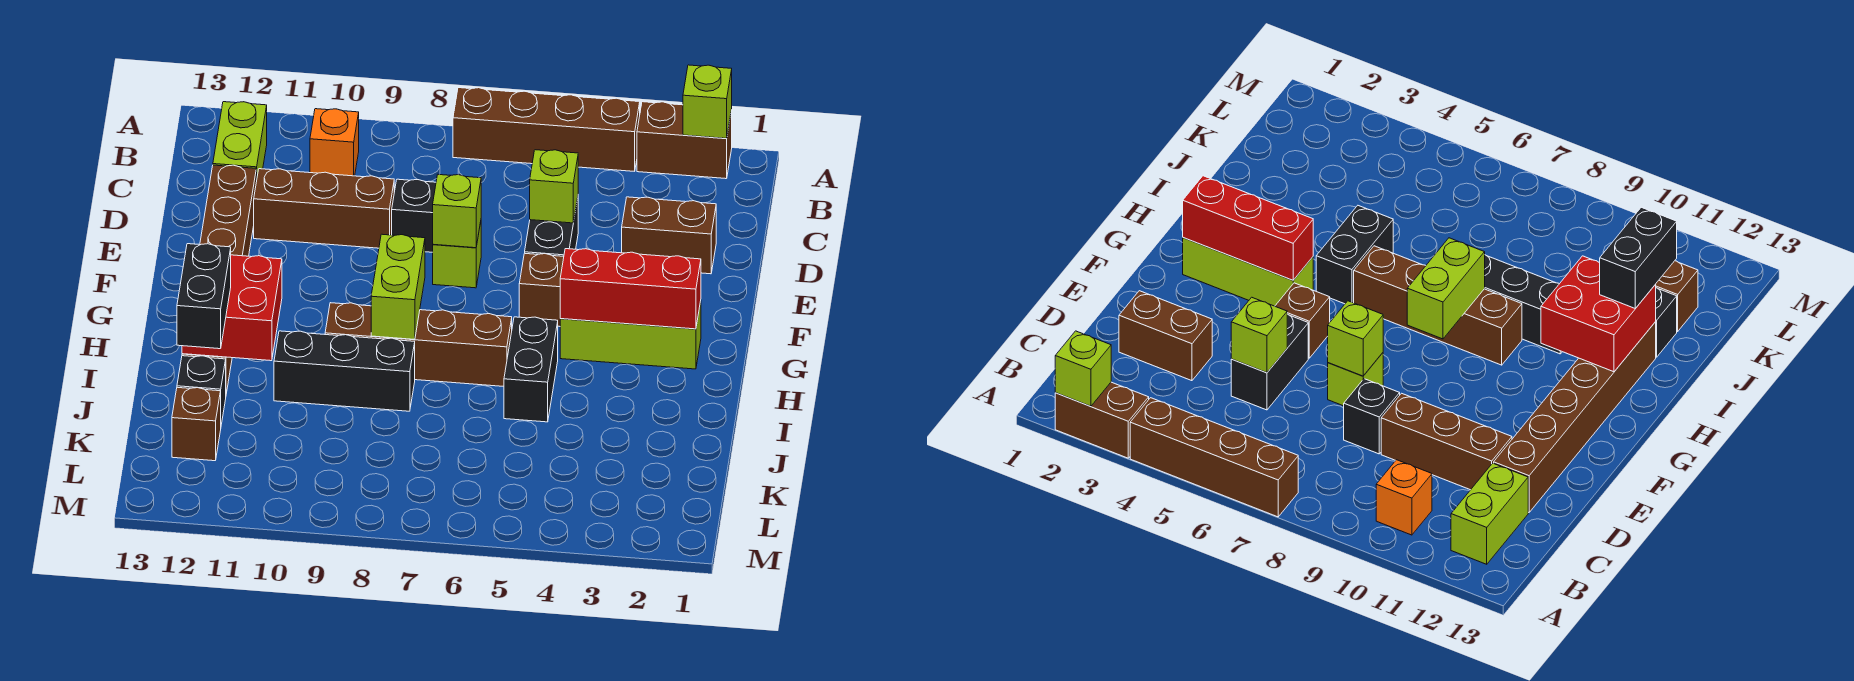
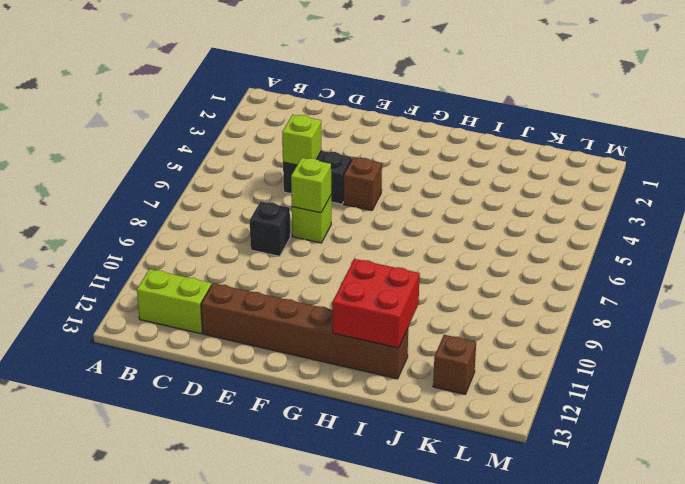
none -> brown brick A2:A3 level 1
none -> brown brick A4:A7 level 1
none -> orange brick B10 level 1

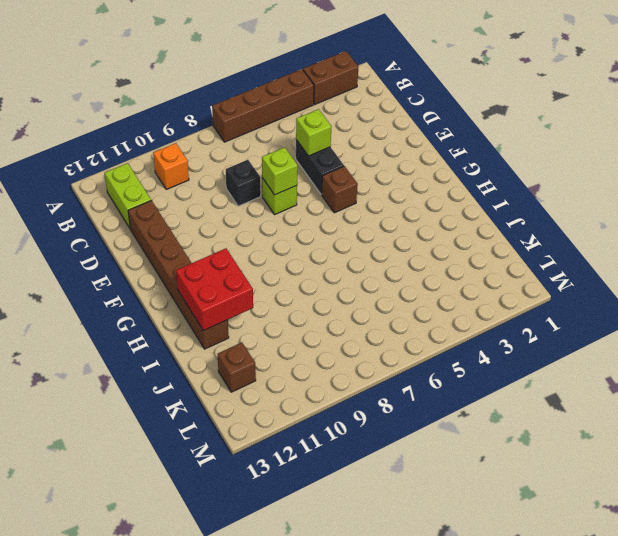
none -> brown brick D2:D3 level 1
none -> brown brick D9:D11 level 1
none -> lime brick G2:G4 level 1

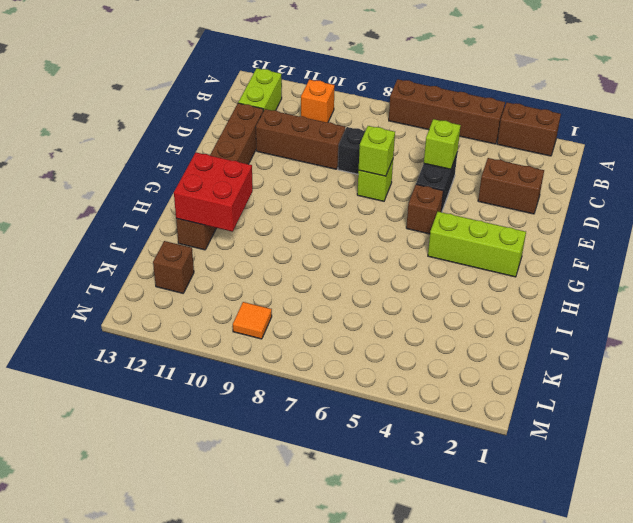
orange tile L9 level 1 -> none
none -> black brick H5:I5 level 1
none -> brown brick H6:H9 level 1
none -> black brick I8:I10 level 1

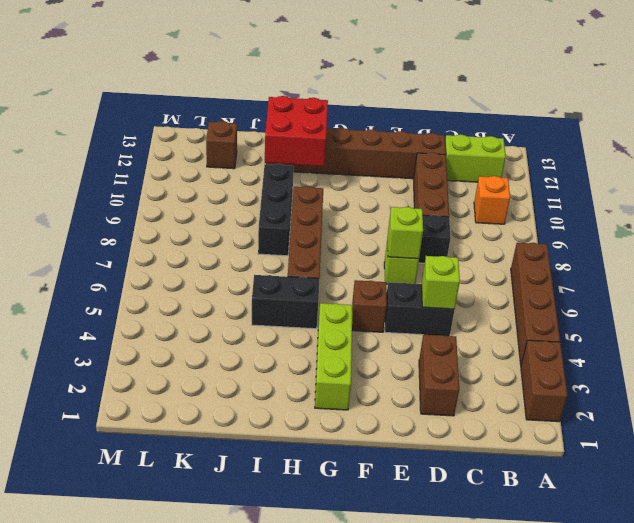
none -> black brick J12 level 1
none -> lime brick A2 level 2
none -> red brick G2:G4 level 2

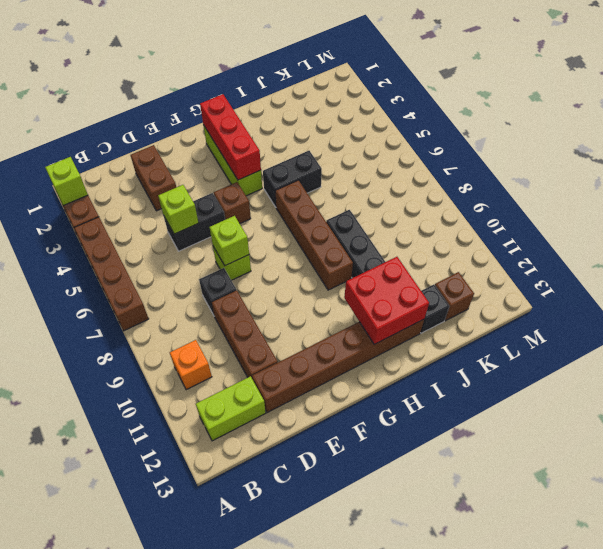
none -> lime brick G8:H8 level 2
none -> black brick I12:J12 level 3

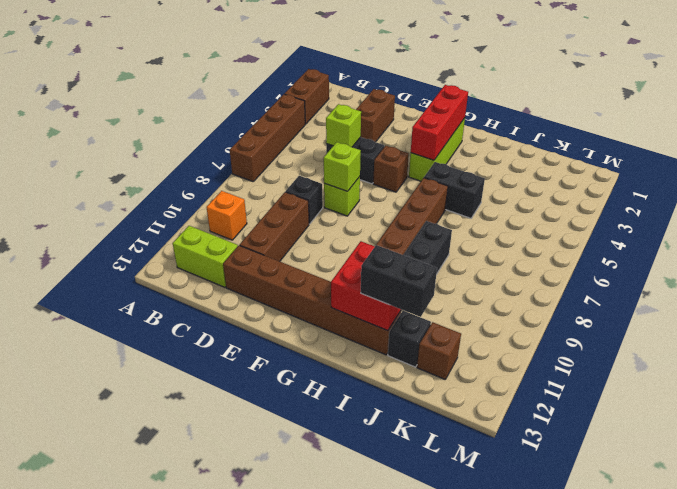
none -> lime brick A2 level 2
none -> lime brick G8:H8 level 2

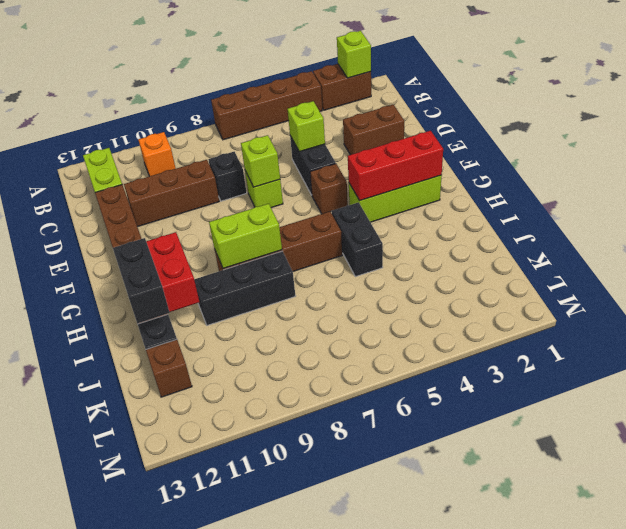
lime brick H8:H9 level 2 -> lime brick G8:H8 level 2

